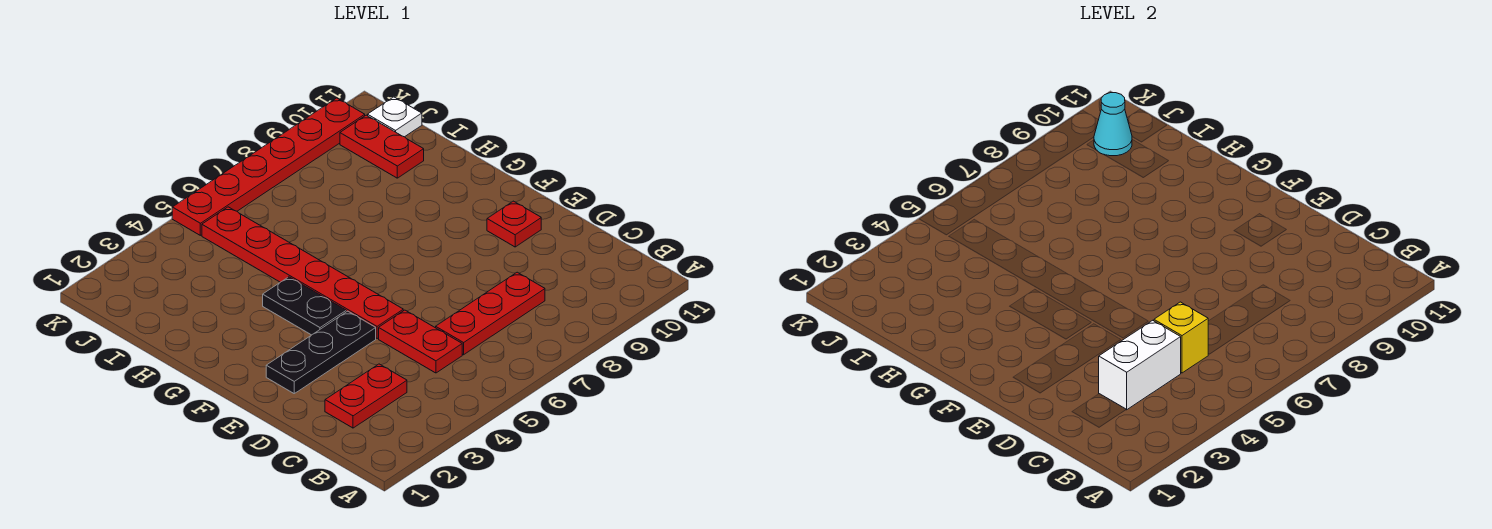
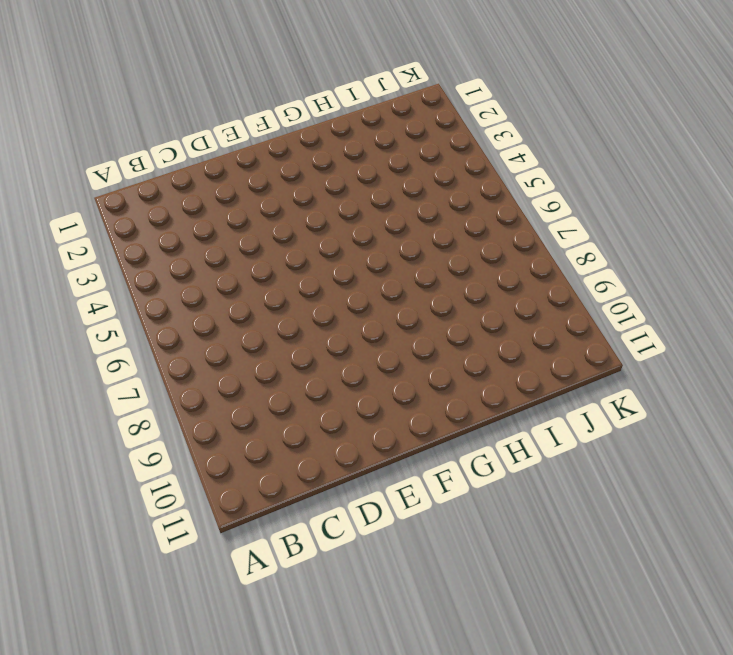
none -> red plate C2:C3 level 1
none -> red plate C5:D5 level 1
none -> red plate C6:C8 level 1

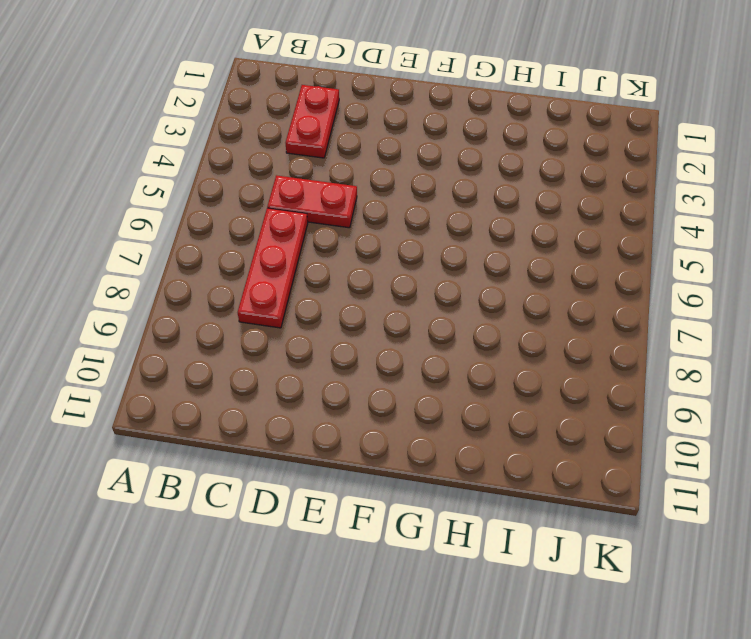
none -> black plate E2:E4 level 1
none -> red plate E5:J5 level 1
none -> red plate E10 level 1

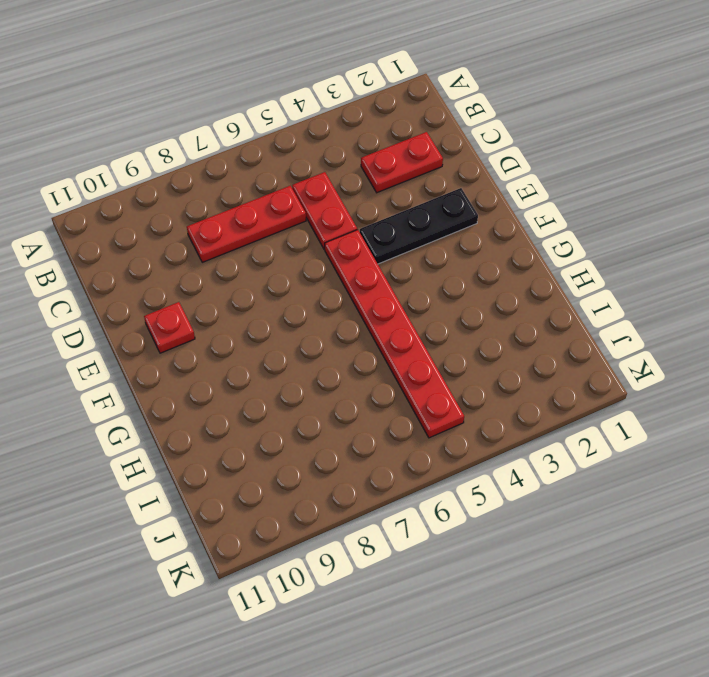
none -> black plate F4:G4 level 1
none -> red plate I10:J10 level 1
none -> white plate J11 level 1

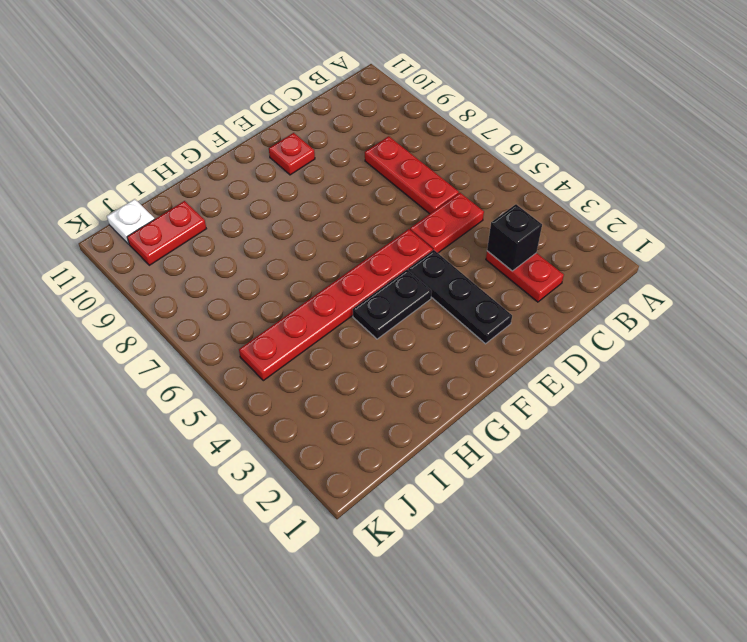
black brick C3 level 2 -> white brick C3:C4 level 2
none -> red plate K5:K10 level 1
none -> yellow brick C5 level 2
none -> cyan cone J10 level 2

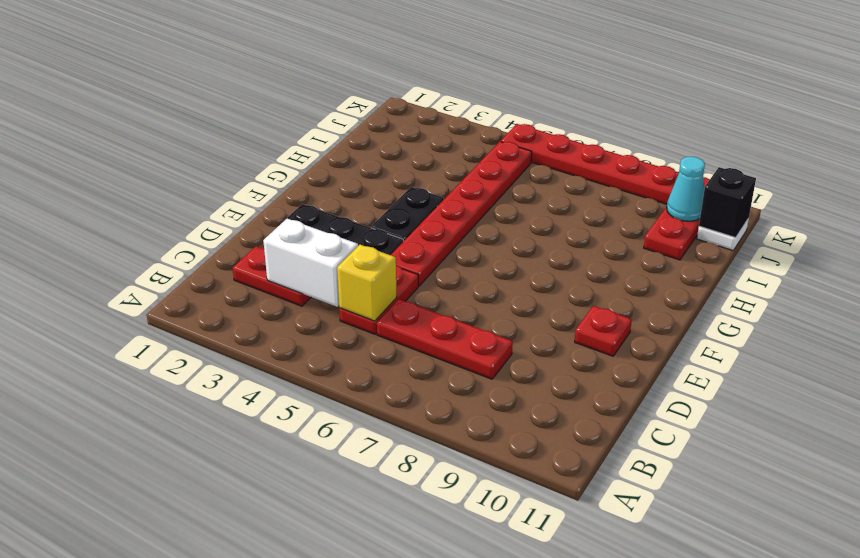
black brick J11 level 2 -> none

